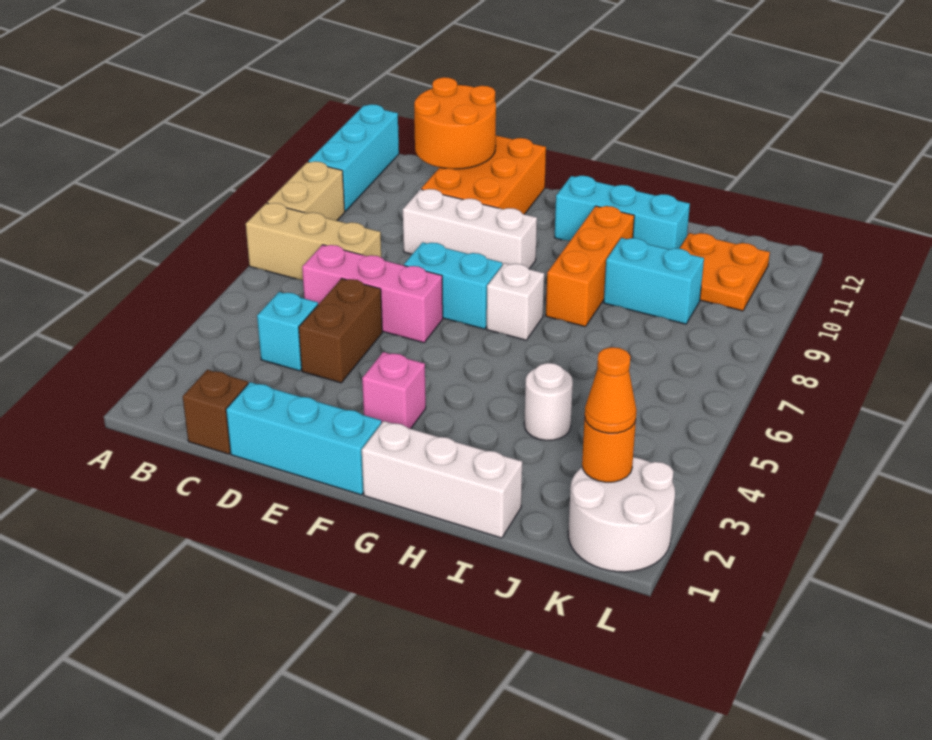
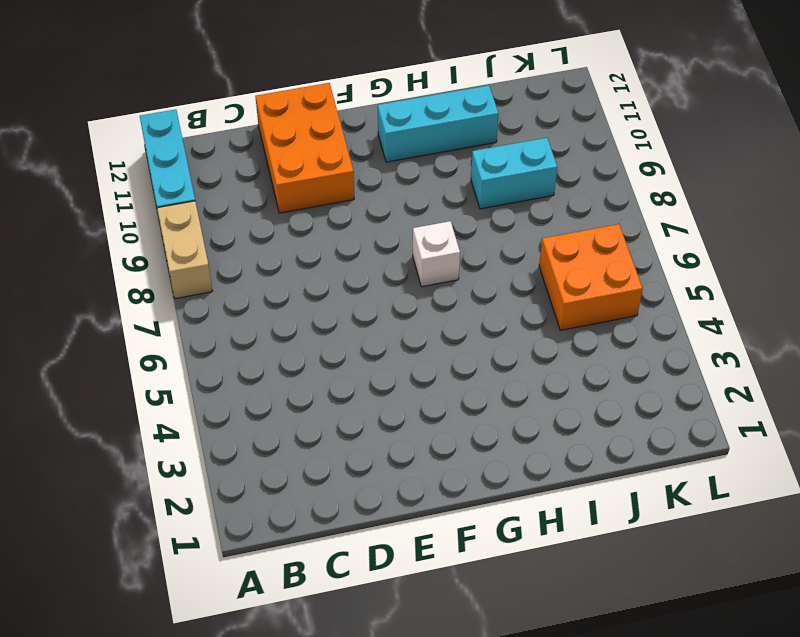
orange brick J5:K6 level 1 -> none
none -> tan brick A7:C7 level 1
none -> brown brick C1 level 1
none -> cyan brick C4 level 1

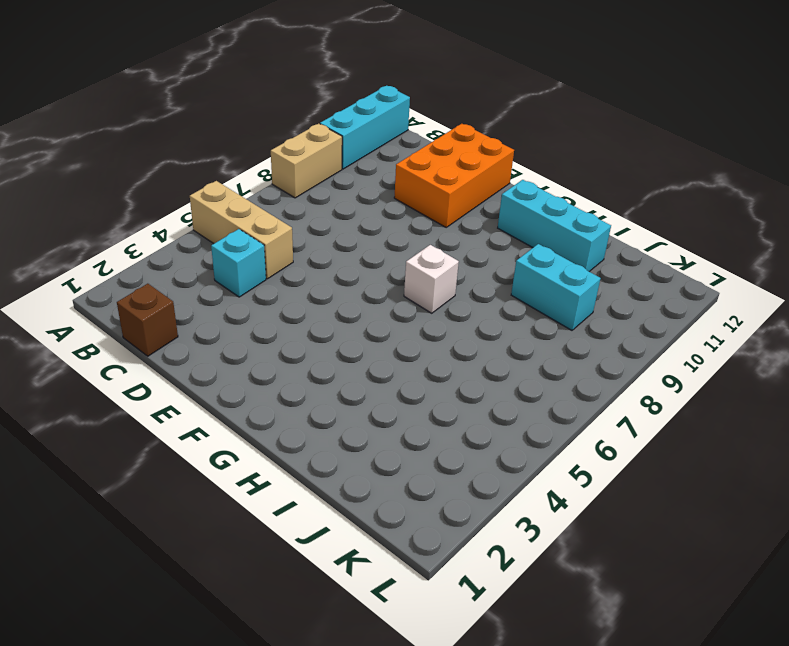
tan brick A5:C5 level 1 -> tan brick A7:C7 level 1
none -> pink brick C6:E6 level 1
none -> cyan brick D1:F1 level 1
none -> brown brick D4:D5 level 1

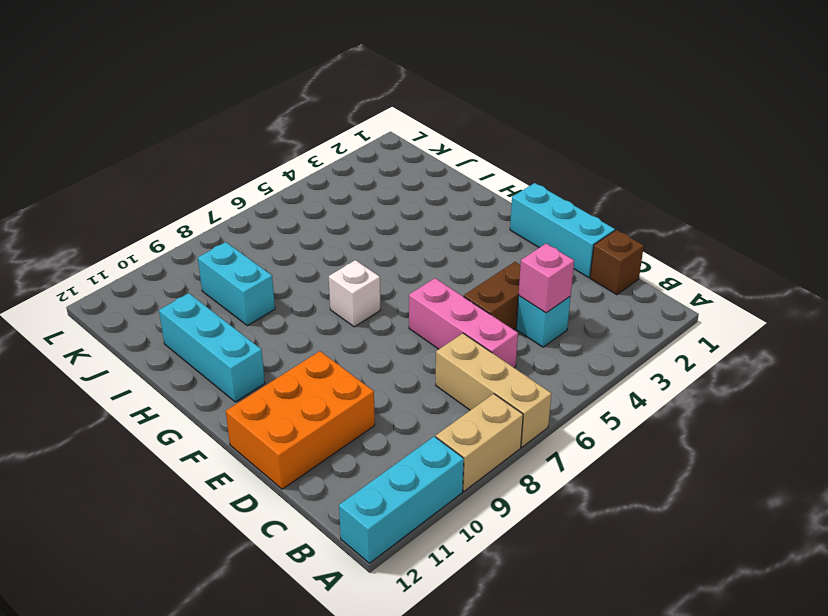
pink brick C4 level 2 -> pink brick F3 level 1
none -> white brick D9:F9 level 1
none -> cyan brick E7:F7 level 1
none -> white brick G1:I1 level 1

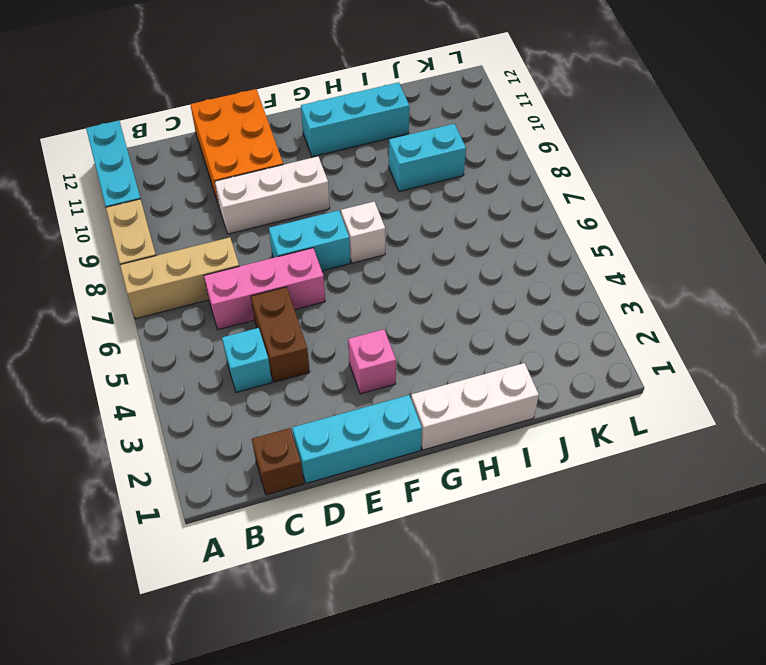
none -> orange brick H8:H10 level 1
none -> white round brick I4 level 1
none -> orange plate J10:K11 level 1

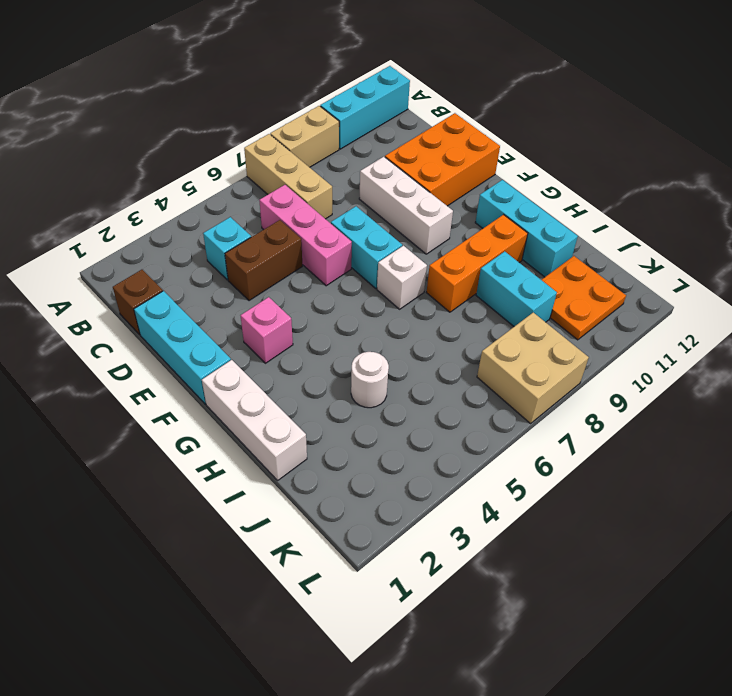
tan brick K7:L8 level 1 -> none
none -> white round brick K1:L2 level 1
none -> orange round brick C11:D12 level 2
none -> orange round brick K2 level 2

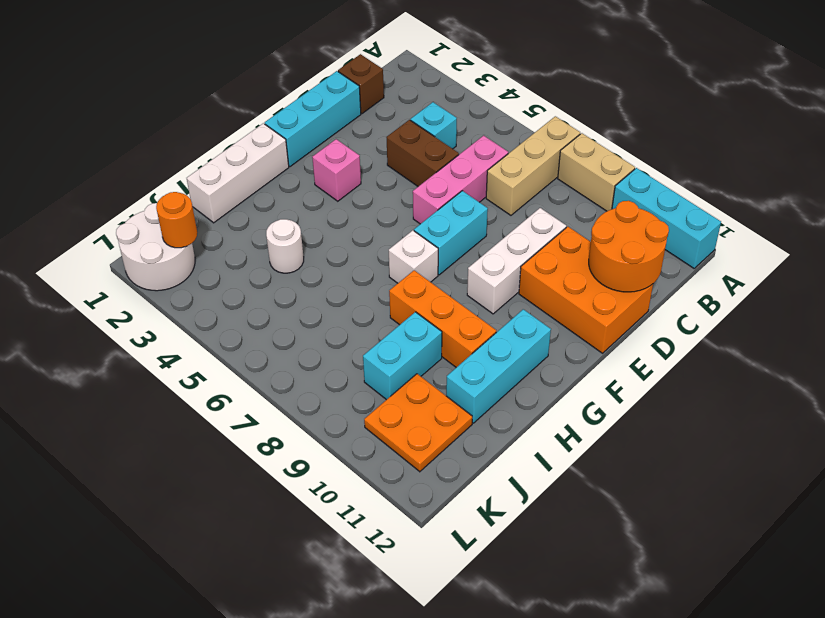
none -> orange cone K2 level 3

